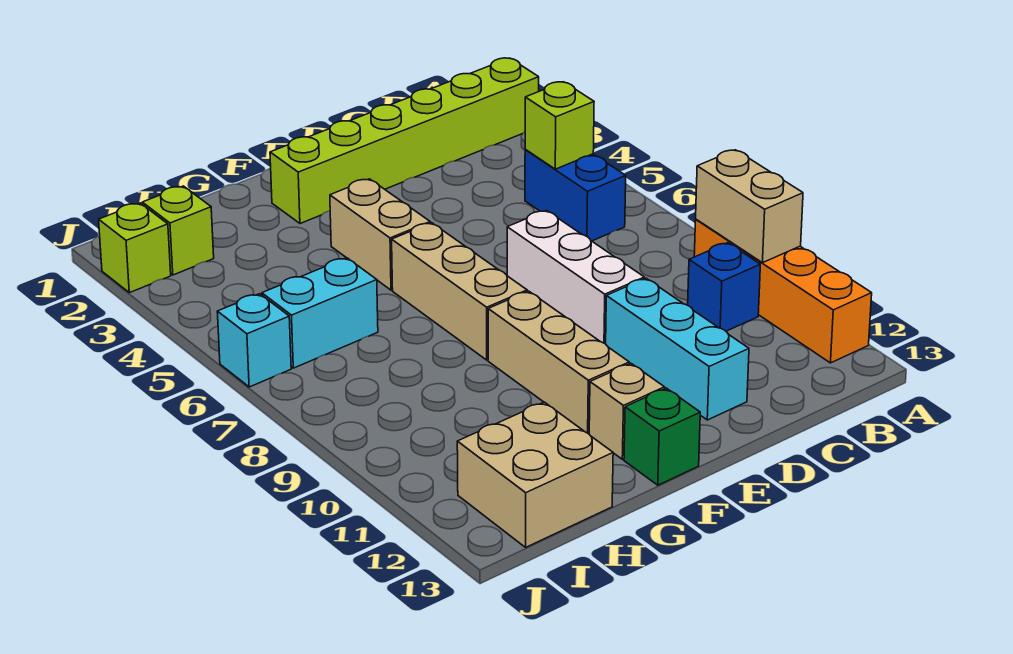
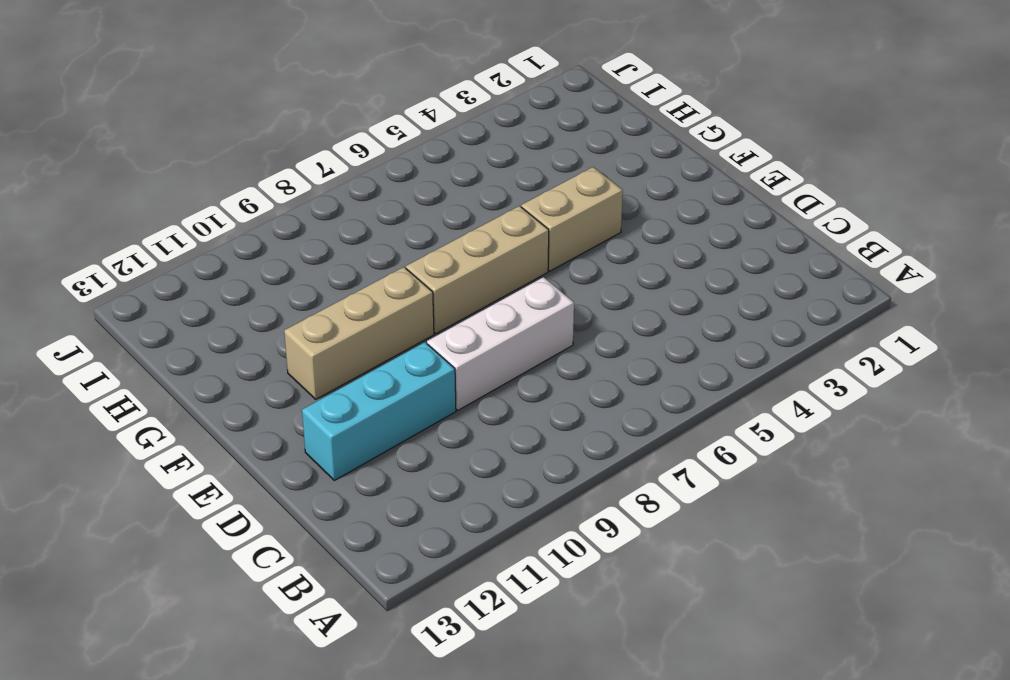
none -> lime brick A2:F2 level 1
none -> orange brick A9:A12 level 1
none -> blue brick B5:B6 level 1

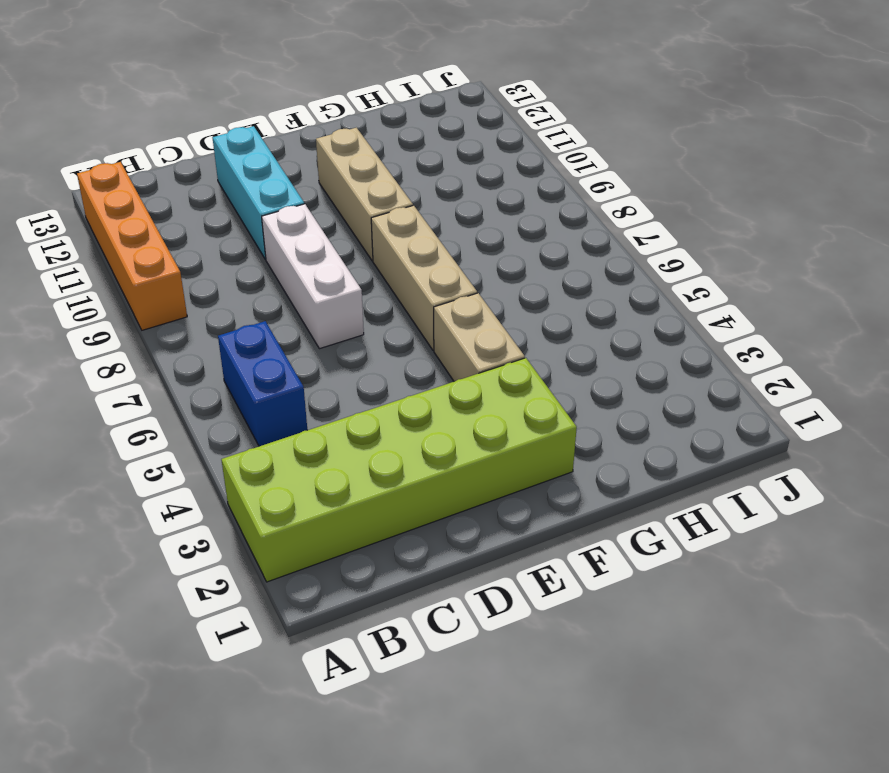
lime brick A2:F3 level 1 -> lime brick A2:F2 level 1
none -> blue brick B10 level 1
none -> tan brick F12 level 1
none -> green brick F13 level 1

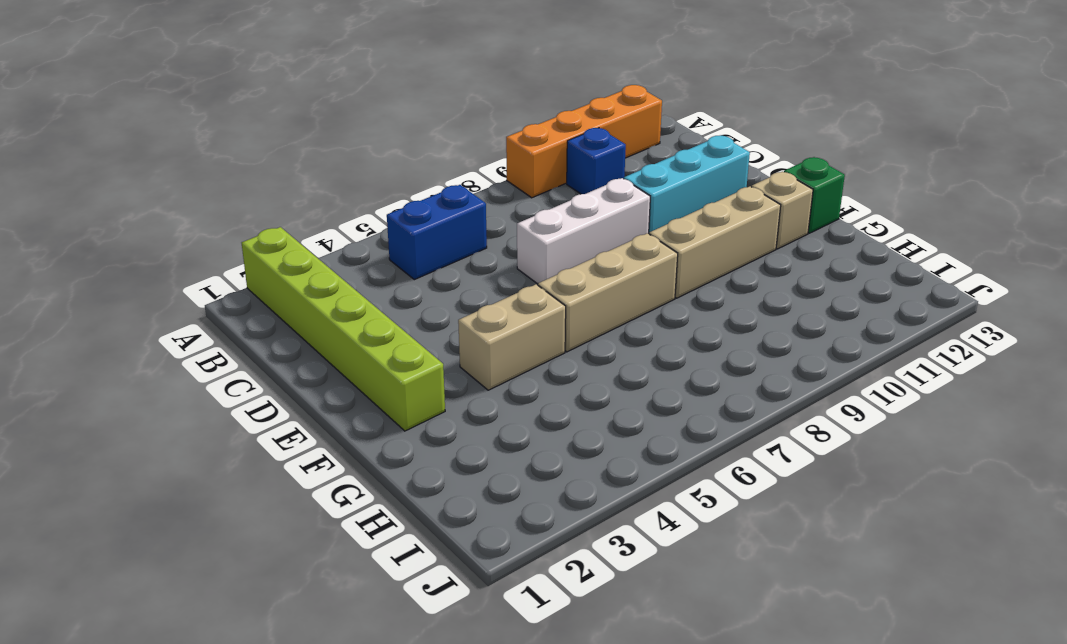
none -> cyan brick H6:I6 level 1
none -> tan brick H12:I13 level 1
none -> lime brick I2 level 1

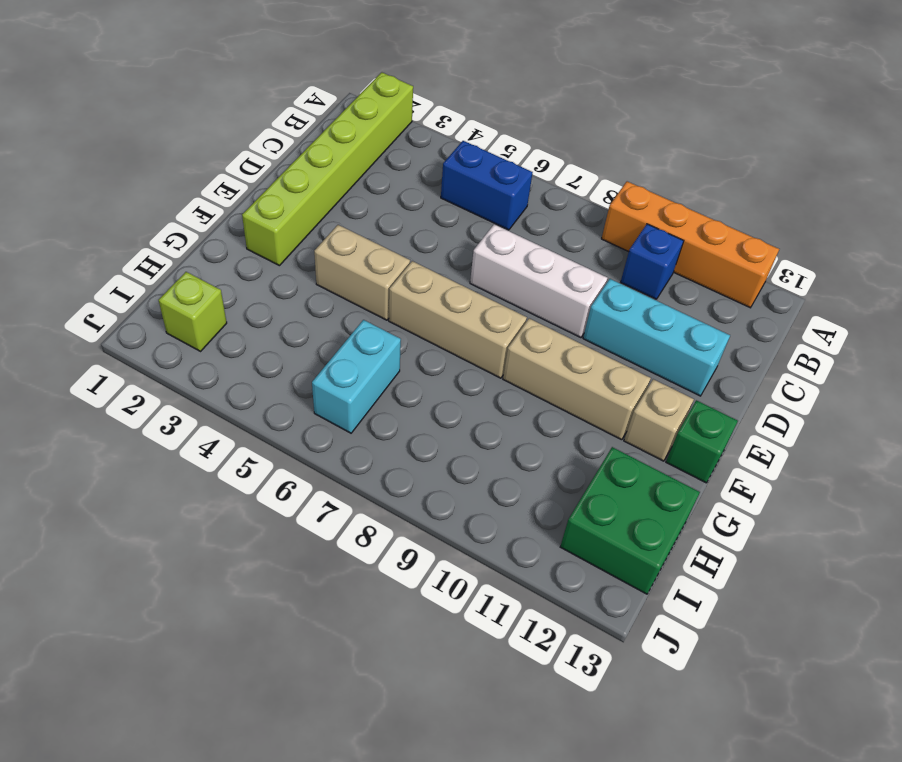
green brick H12:I13 level 1 -> tan brick H12:I13 level 1
none -> lime brick J2 level 1
none -> cyan brick J6 level 1
none -> tan brick A9:A10 level 2

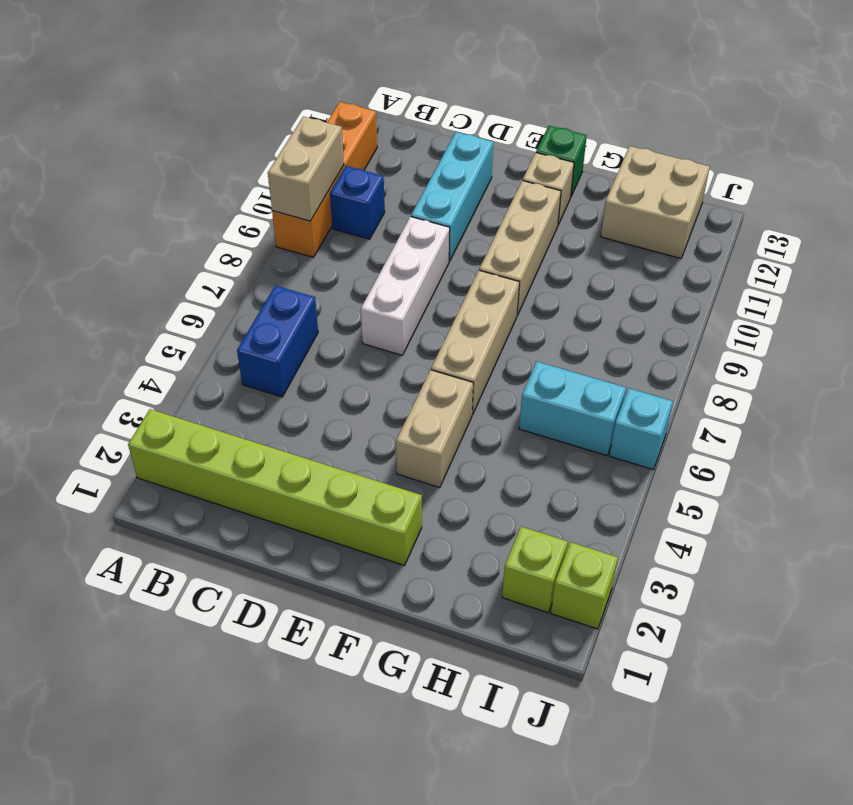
none -> lime brick B5 level 2

